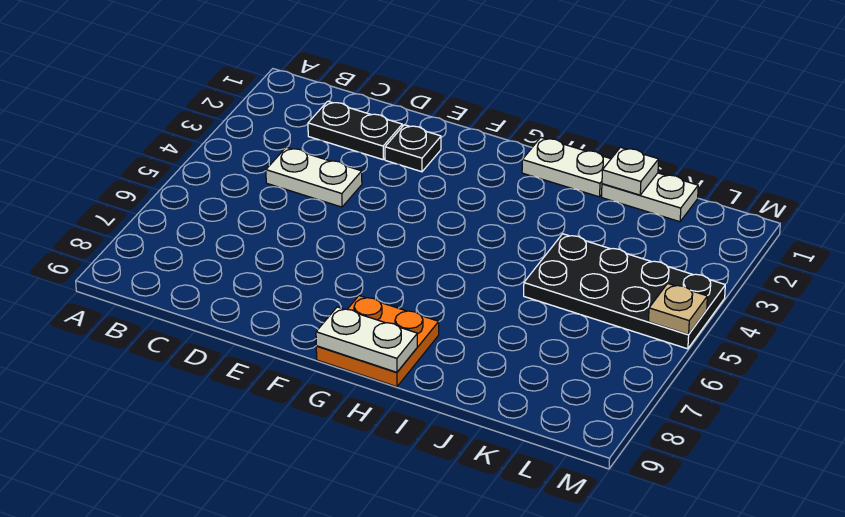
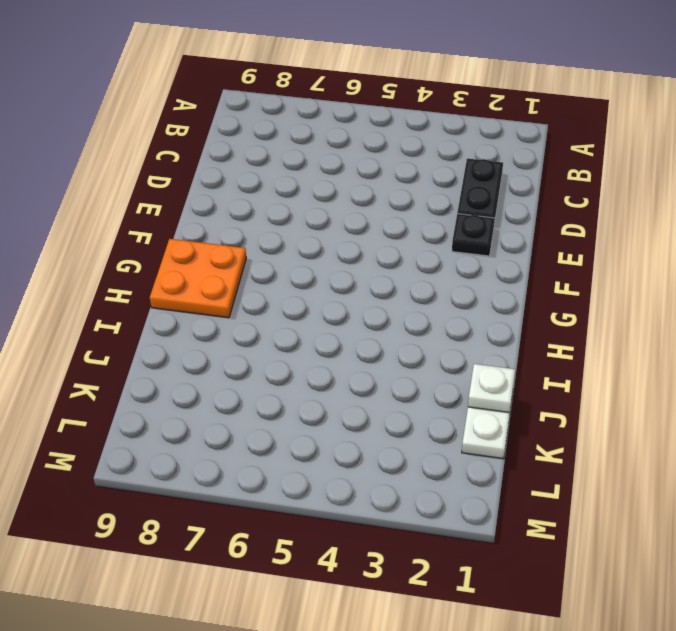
none -> white plate C4:D4 level 1
none -> white plate H1:I1 level 1

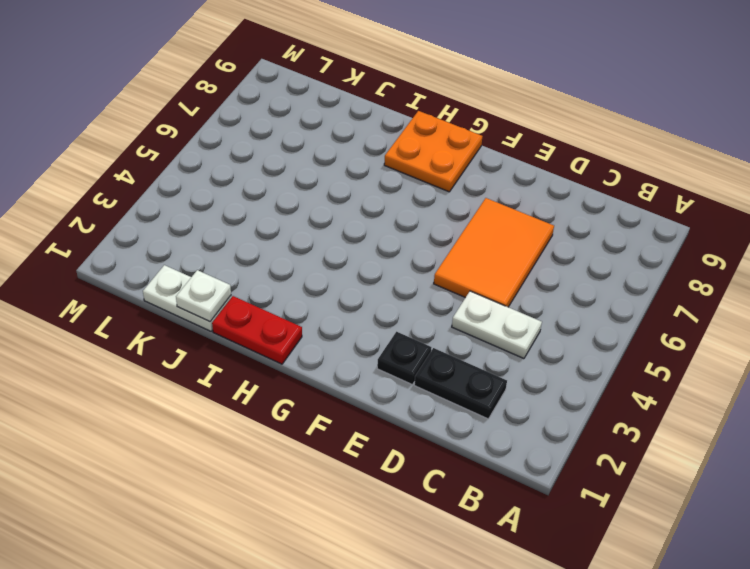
orange tile D5:E7 level 1 -> none
red plate H1:I1 level 1 -> white plate H1:I1 level 1
none -> black plate J4:M5 level 1
none -> white plate G9:H9 level 2

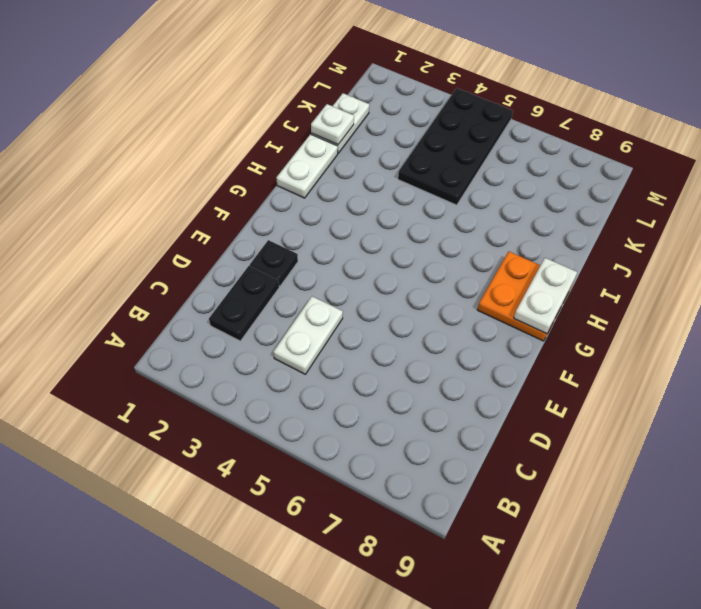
none -> tan plate M5 level 2

